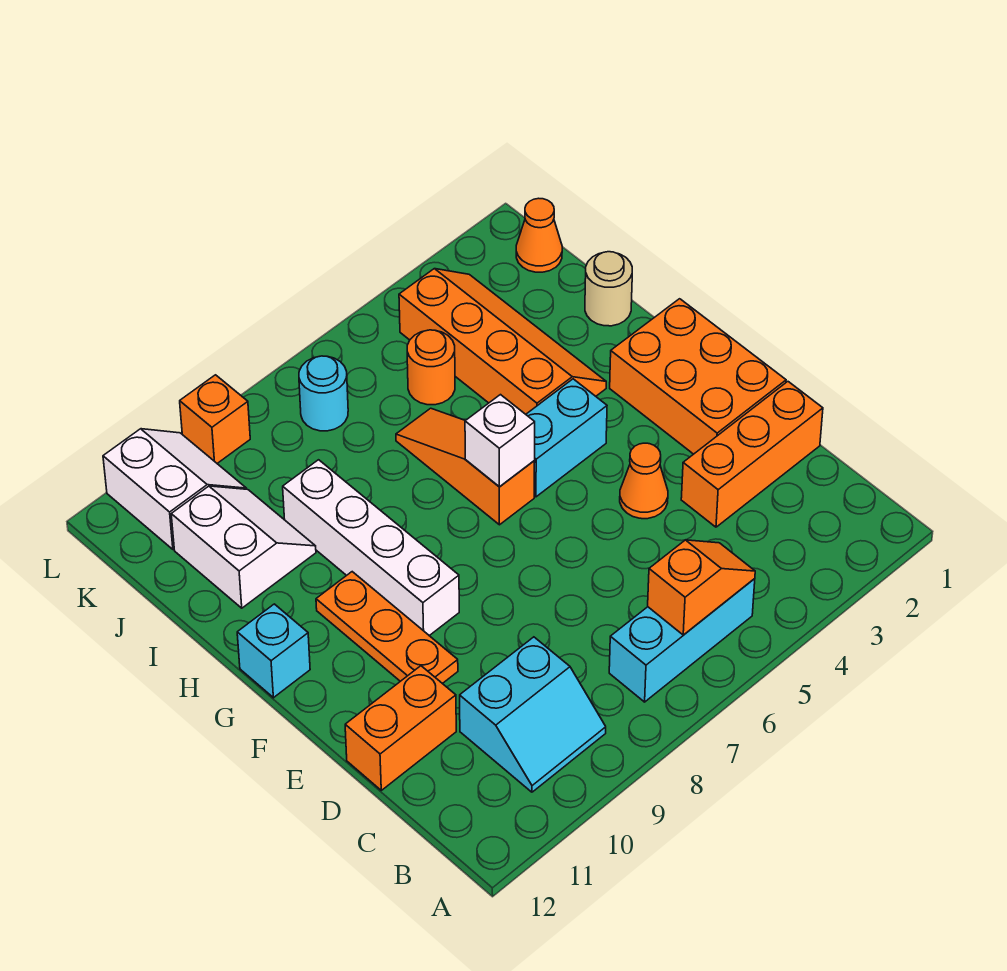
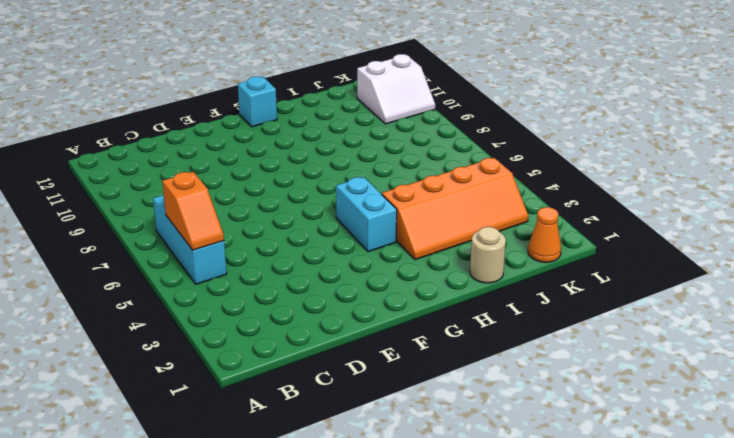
none -> cyan slope B9:C10 level 1 top C
none -> orange brick D1:D3 level 1
none -> orange brick D11:D12 level 1

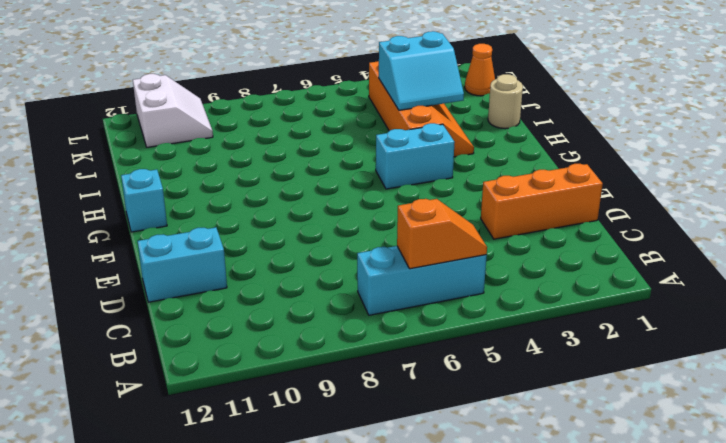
cyan brick D11:D12 level 1 -> orange brick D11:D12 level 1
cyan slope I3:J4 level 2 top J -> cyan slope B9:C10 level 1 top C
none -> orange brick E1:G2 level 1
none -> orange cone E4 level 1
none -> orange plate E10:G10 level 1

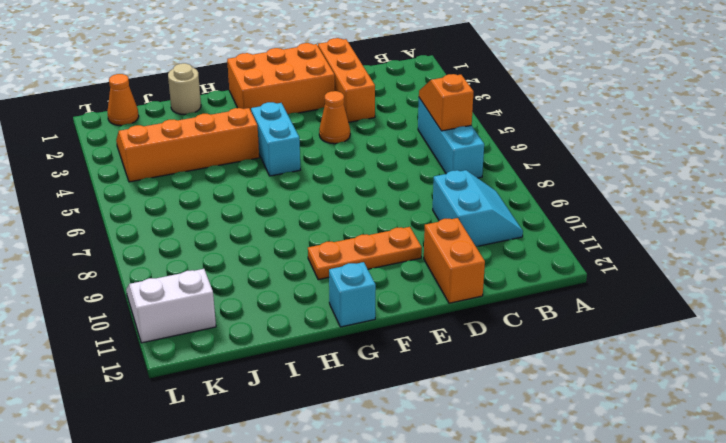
none -> white brick F9:I9 level 1
none -> orange slope G6:I6 level 1 top G
none -> white slope I10:J11 level 1 top 11

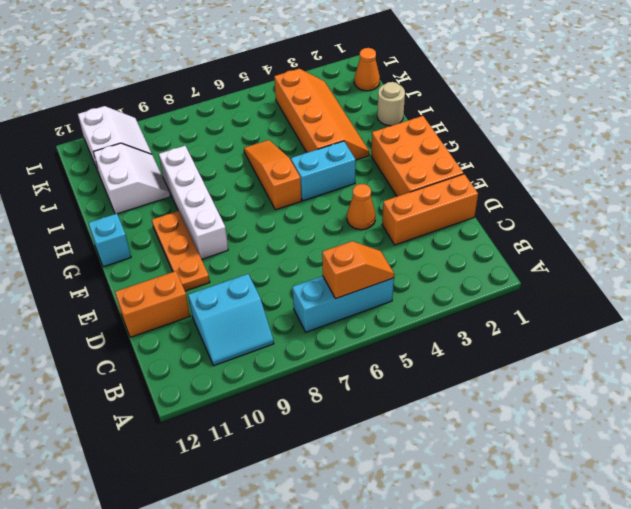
none -> orange round brick J5 level 1
none -> cyan round brick K7 level 1
none -> orange brick L9 level 1

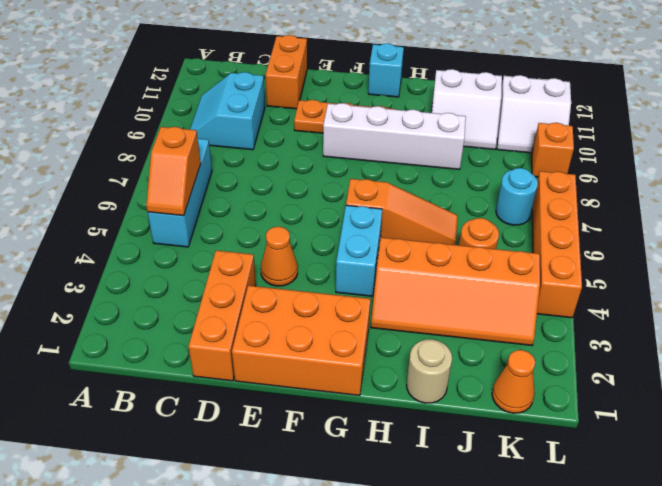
orange brick L4:L7 level 1 -> none
none -> white brick G6 level 2

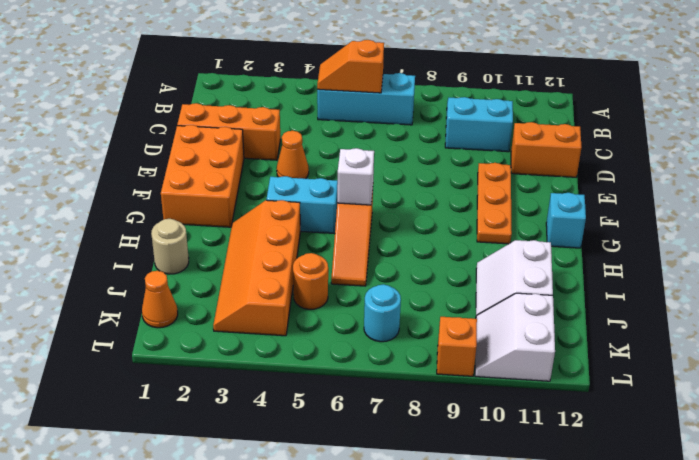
none -> white brick F9:I9 level 1

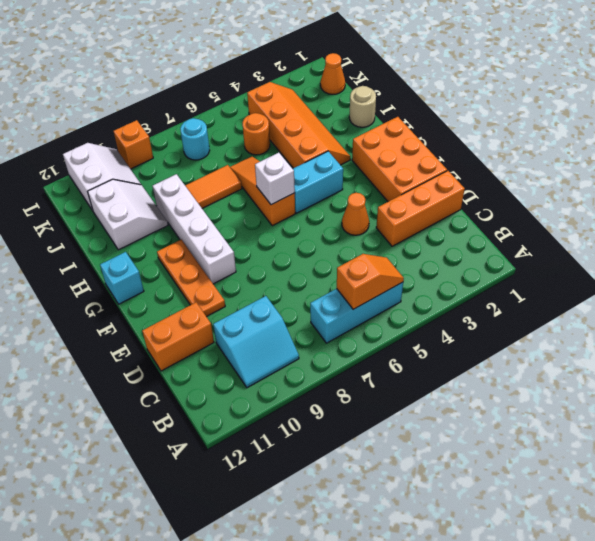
orange tile I7:I8 level 1 -> none

